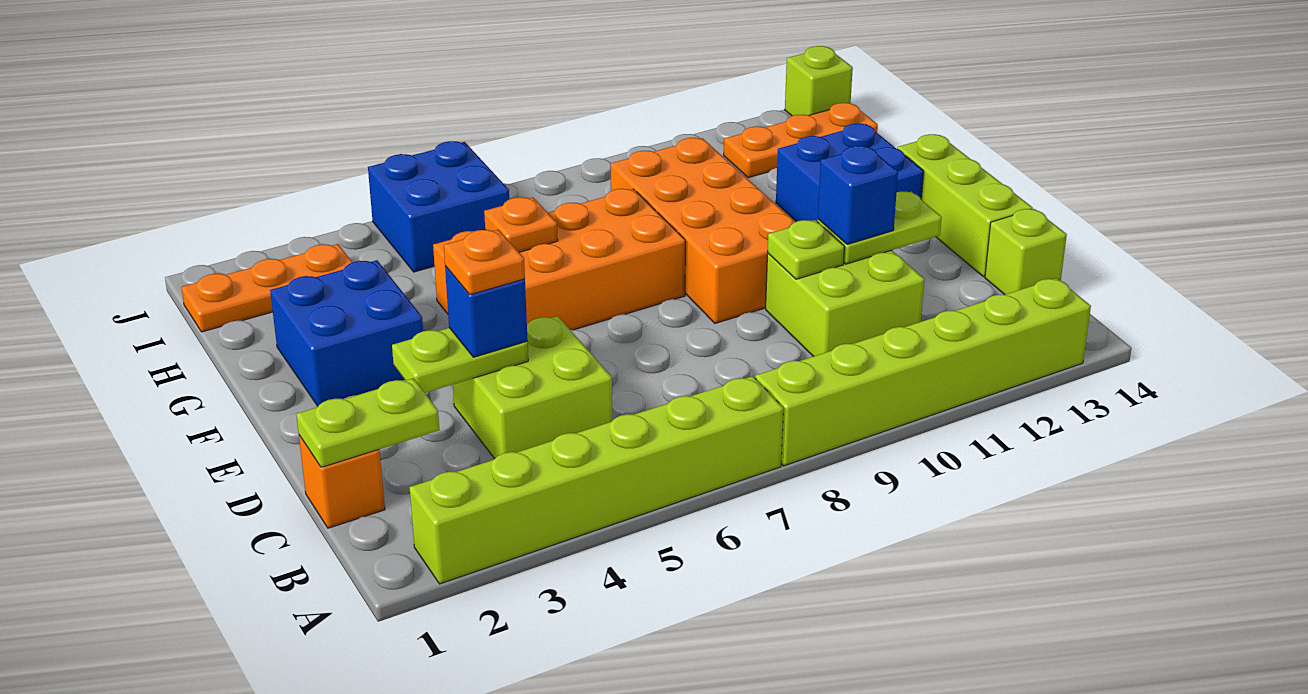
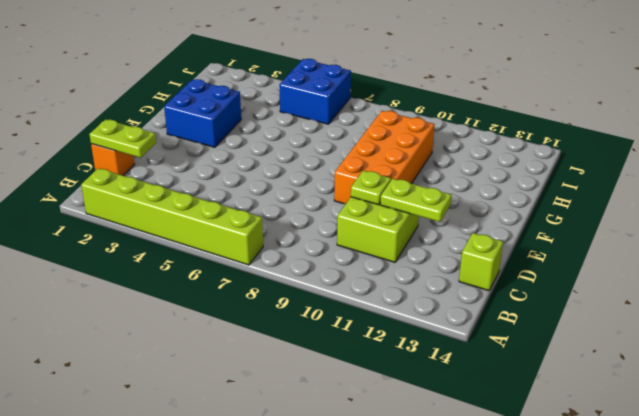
none -> lime brick A8:A13 level 1
none -> lime brick C4:D5 level 1
none -> lime brick D14:F14 level 1

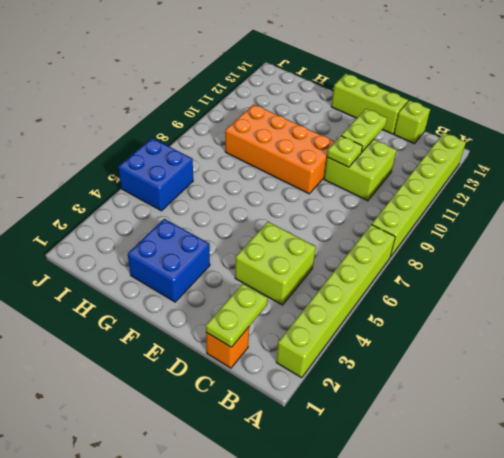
none -> orange brick F5:G8 level 1
none -> blue brick F12:G13 level 1
none -> orange plate I1:I3 level 1

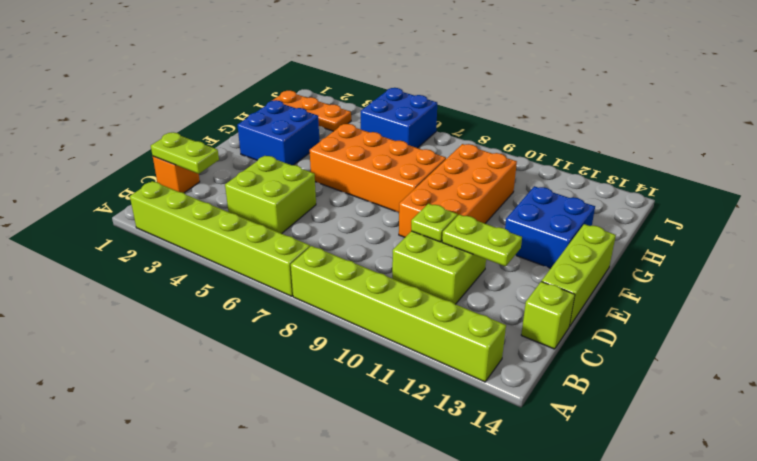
none -> orange plate I12:I14 level 1
none -> lime brick J14 level 1
none -> lime plate D3:D4 level 2

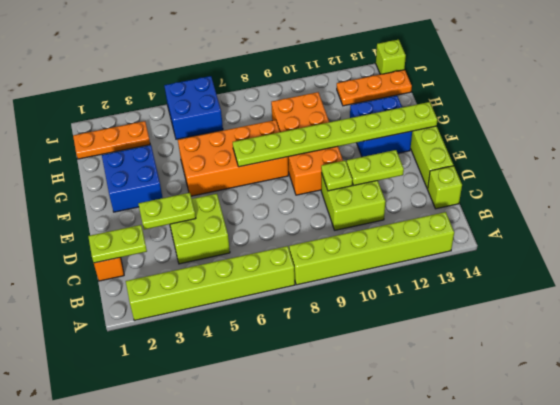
lime plate F7:F14 level 2 -> none
none -> orange plate G6 level 2
none -> blue brick D4 level 3
none -> blue brick D11 level 3

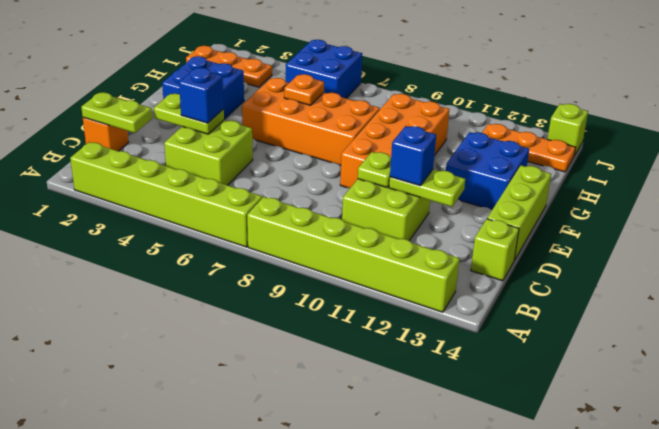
none -> orange plate D4 level 4

